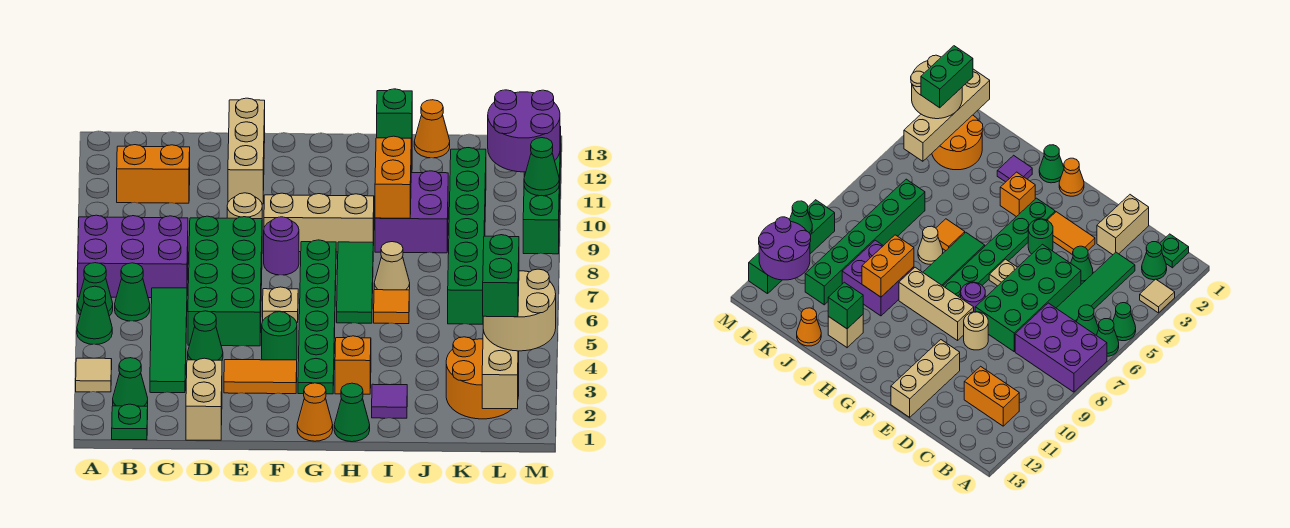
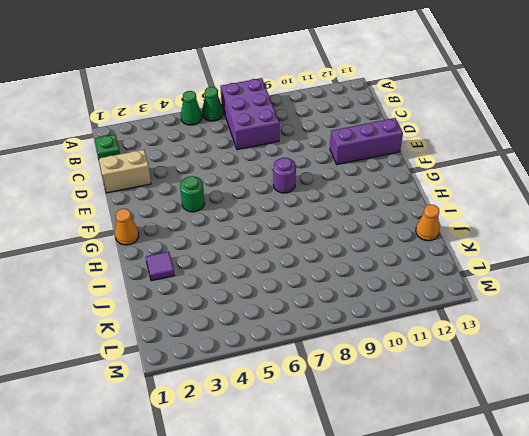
purple brick E11:E13 level 1 -> tan brick E11:E13 level 1
none -> tan tile A3 level 1
none -> green cone B2 level 1
none -> green cone B6 level 1
none -> orange brick B11:C11 level 1

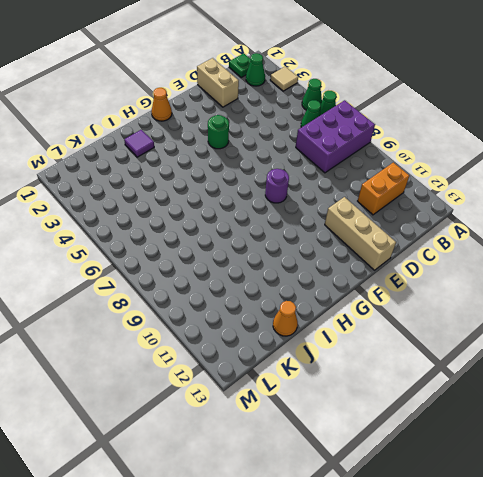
none -> green tile C3:C6 level 1
none -> green cone D4 level 1
none -> green brick D5:E8 level 1
none -> orange tile E3:F3 level 1

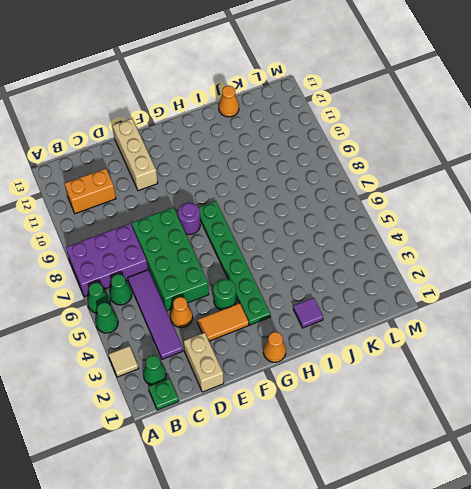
purple tile C3:C6 level 1 -> green tile C3:C6 level 1
orange cone D4 level 1 -> green cone D4 level 1
none -> tan round brick E9 level 1
none -> tan plate F6 level 1
none -> tan brick F9:H9 level 1
none -> green cone H1 level 1

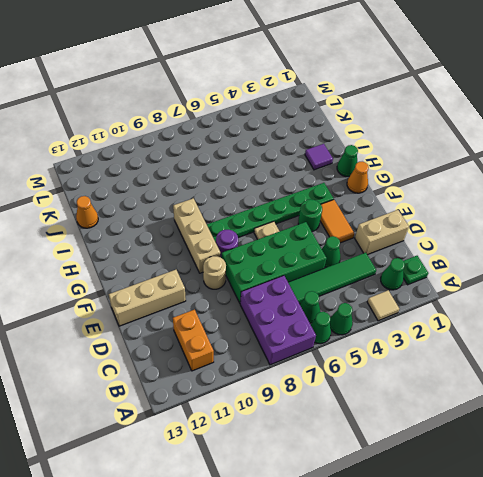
none -> orange brick H3 level 1
none -> green tile H6:H8 level 1
none -> orange tile I6 level 1
none -> tan cone I7 level 1

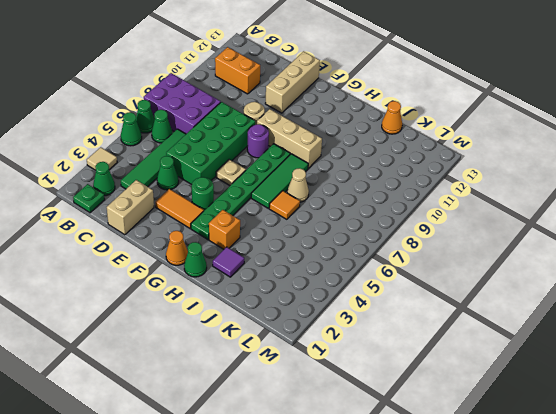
none -> purple brick I9:J10 level 1
none -> tan brick I12 level 1
none -> orange round brick K2:L3 level 1
none -> green brick K6:K11 level 1

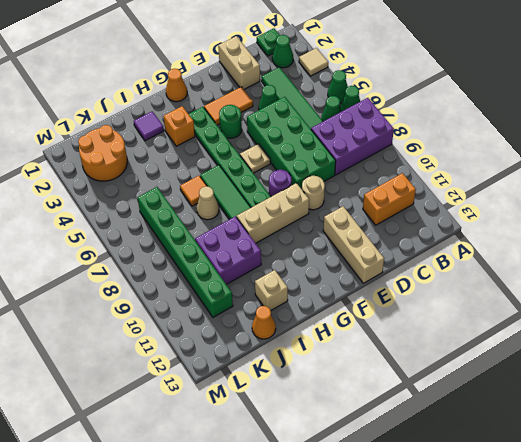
none -> green cone H1 level 1
none -> green brick M9:M12 level 1
none -> orange brick I9:I10 level 2
none -> green brick I12 level 2

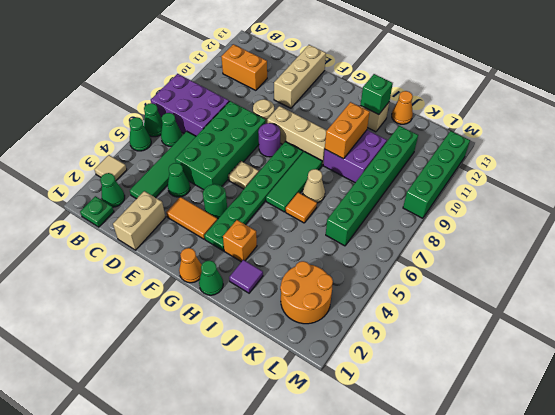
none -> tan brick L1:L4 level 2
none -> purple round brick L11:M12 level 2
none -> green cone M10 level 2
none -> tan round brick L2:M3 level 3

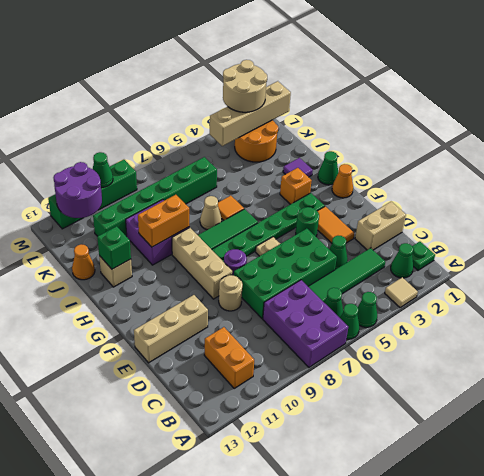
none -> green brick L2:L3 level 4

